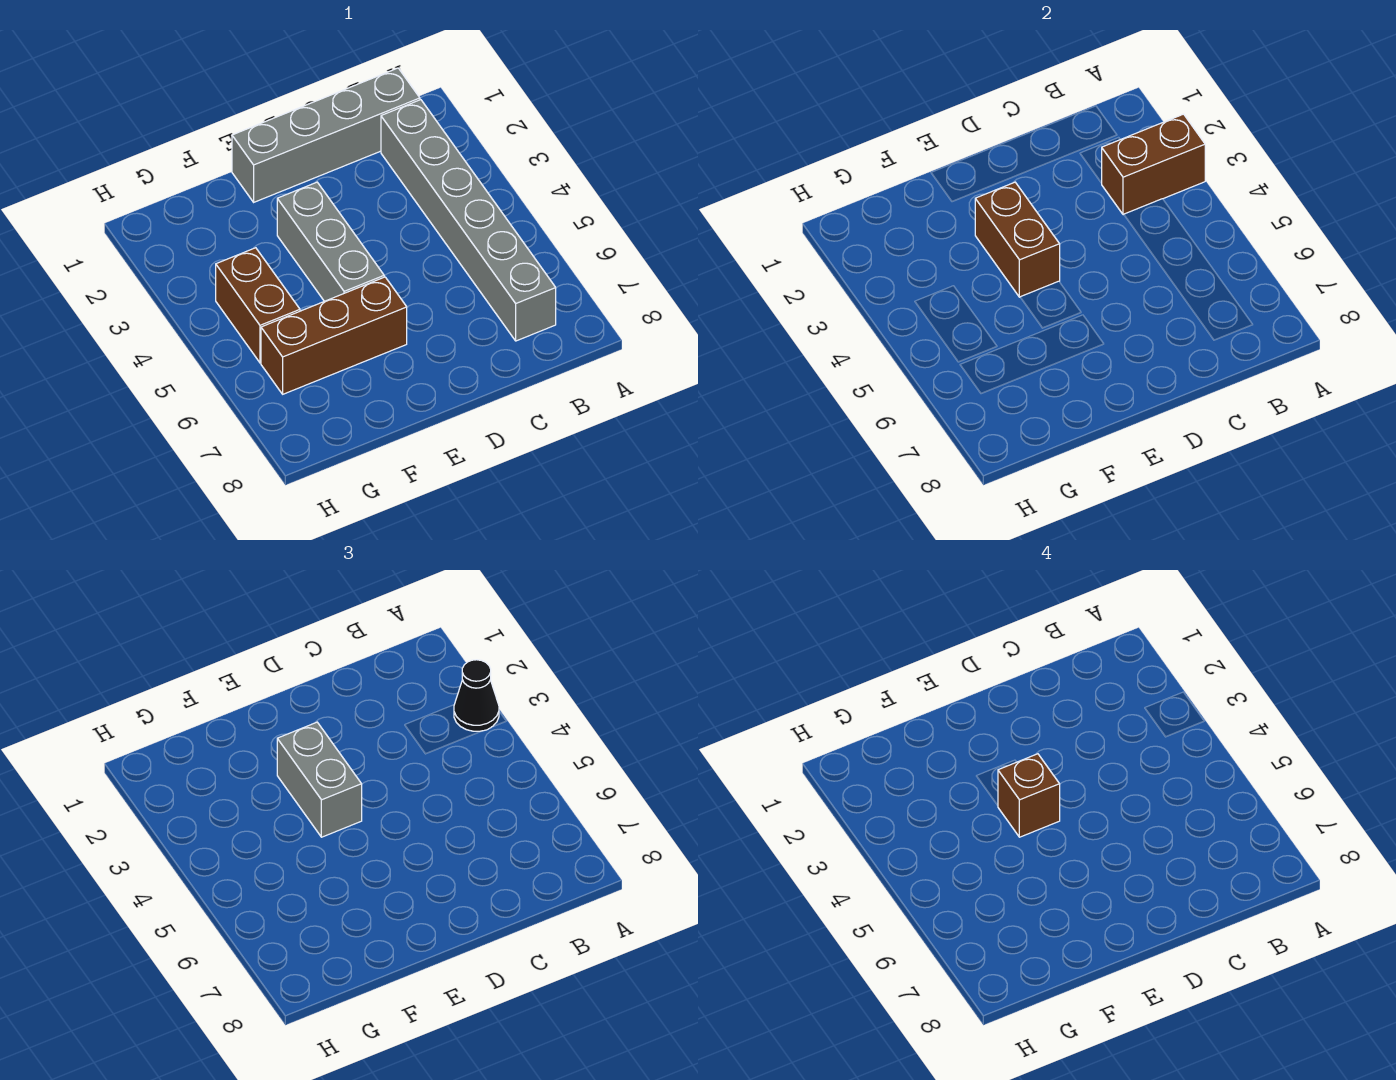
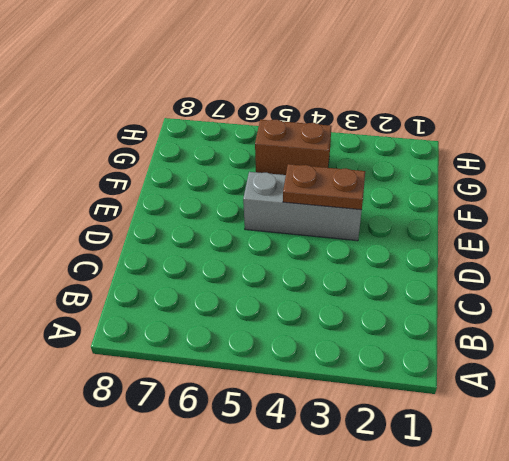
brown plate E3:E4 level 2 -> brown brick E3:E4 level 2
none -> grey brick B1:E1 level 1
none -> grey brick B2:B7 level 1

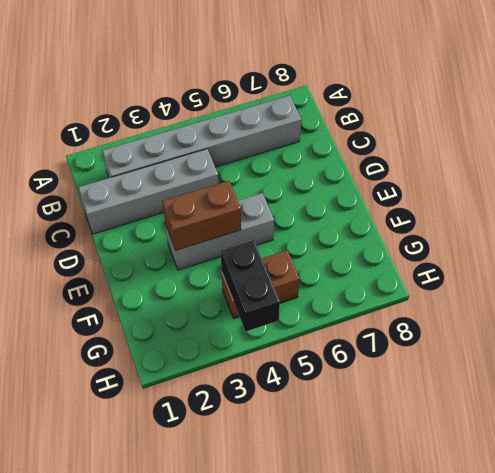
grey brick C1:C4 level 1 -> grey brick B1:E1 level 1
black brick G4:H4 level 2 -> none
none -> brown brick E6:G6 level 1
none -> brown brick A3:B3 level 2

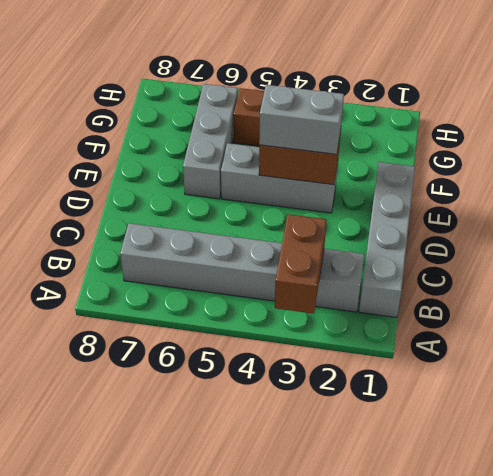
grey brick E6:G6 level 1 -> brown brick E6:G6 level 1
none -> black cone A3 level 3
none -> brown brick E4 level 4

